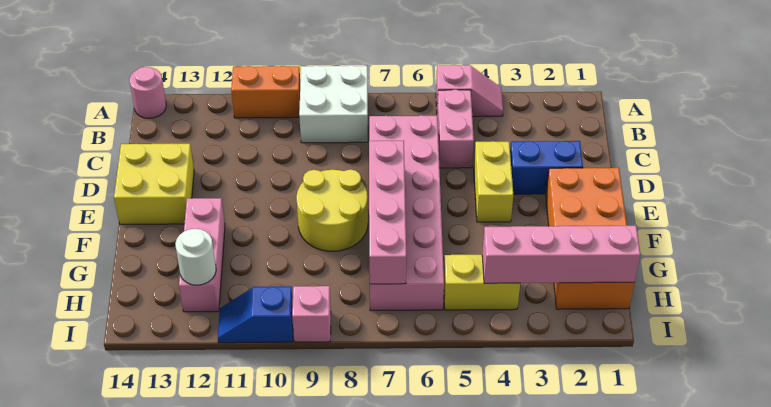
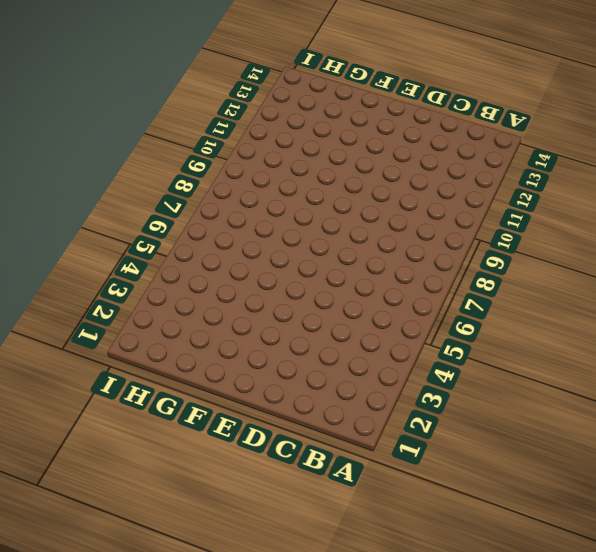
none -> pink slope A4:A5 level 1 top 5
none -> white brick A8:B9 level 1
none -> orange brick A10:A11 level 1

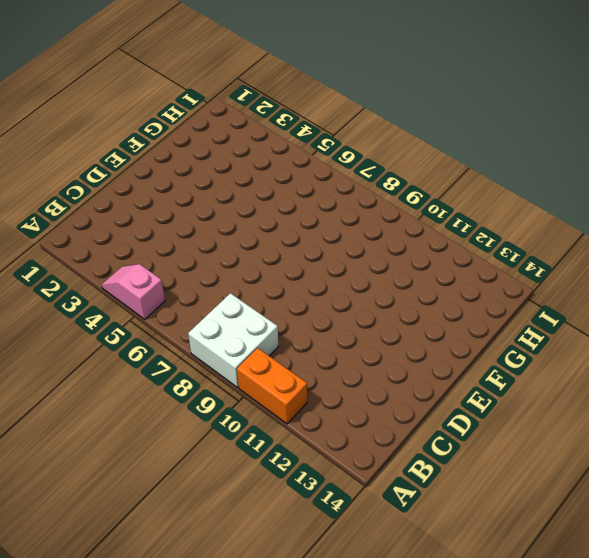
none -> pink round brick A14 level 1
none -> pink brick B5:C5 level 1
none -> pink brick C6:H7 level 1

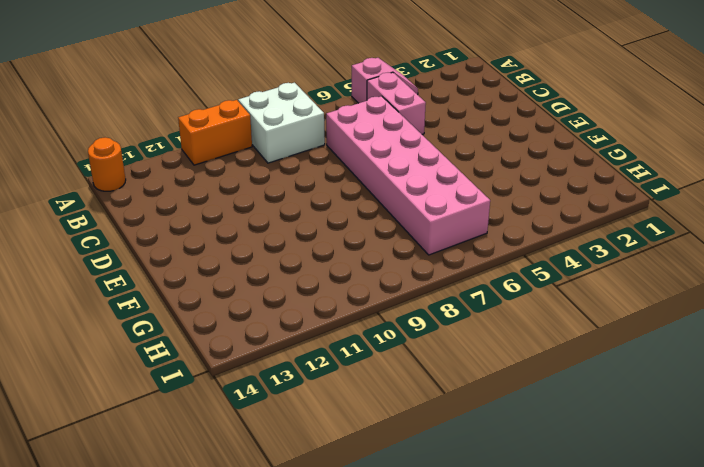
orange round brick A14 level 1 -> pink round brick A14 level 1
none -> blue brick D2:D3 level 1
none -> yellow brick D4:E4 level 1
none -> yellow brick D13:E14 level 1

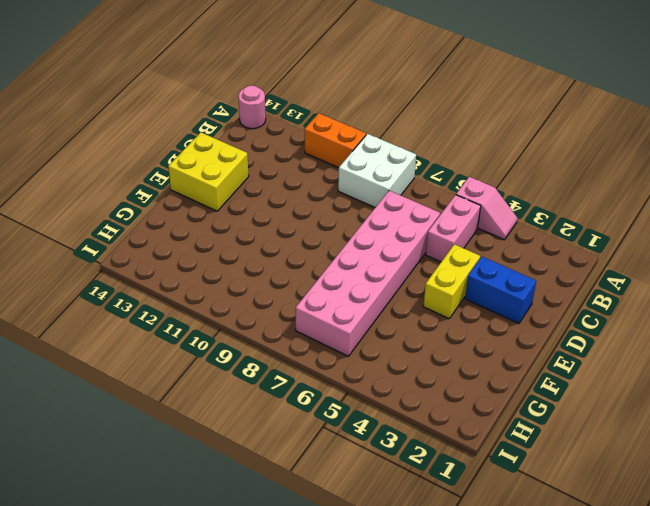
none -> orange brick E1:H2 level 1
none -> yellow round brick E8:F9 level 1
none -> pink brick F12:H12 level 1

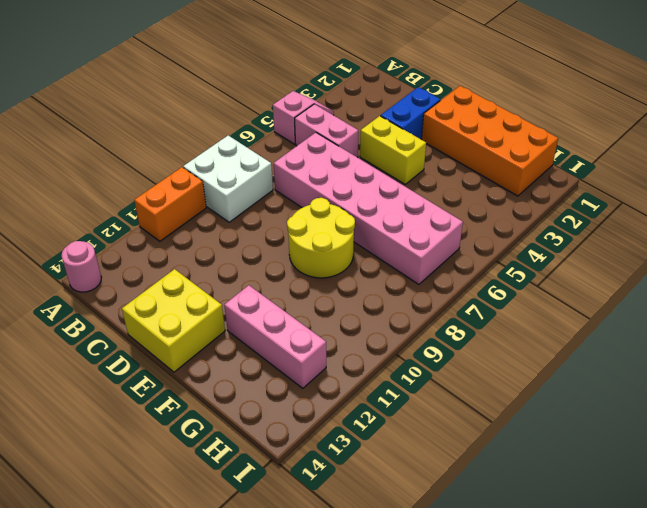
none -> yellow brick H4:H5 level 1
none -> pink brick I9 level 1
none -> blue slope I10:I11 level 1 top 10

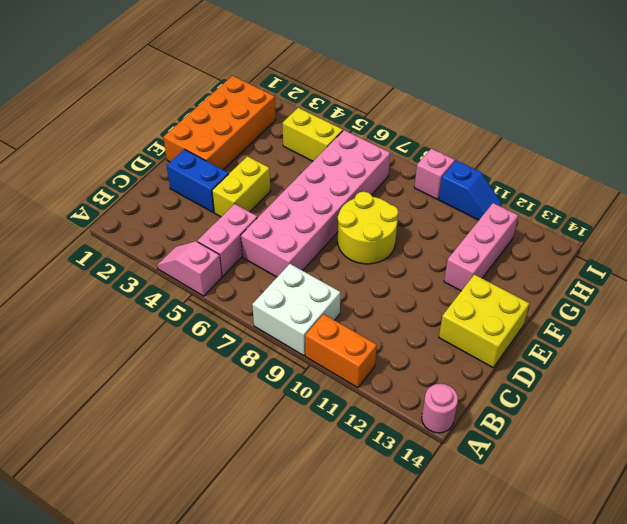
none -> pink brick E7:H7 level 2
none -> pink brick H1:H4 level 2
none -> white round brick H12 level 2

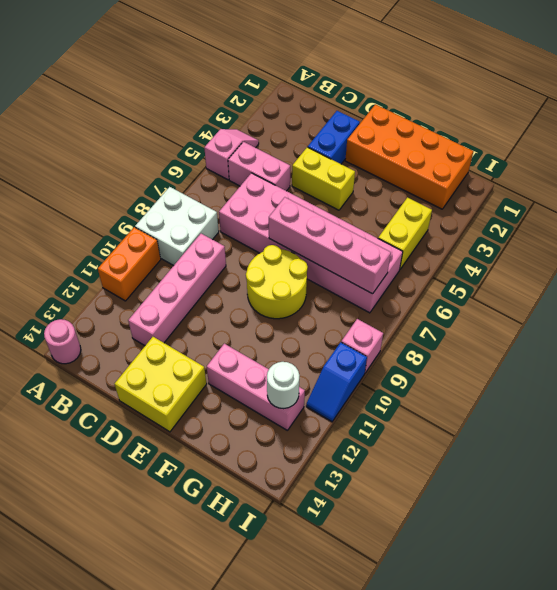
pink brick C9:C12 level 1 -> pink brick H1:H4 level 2

